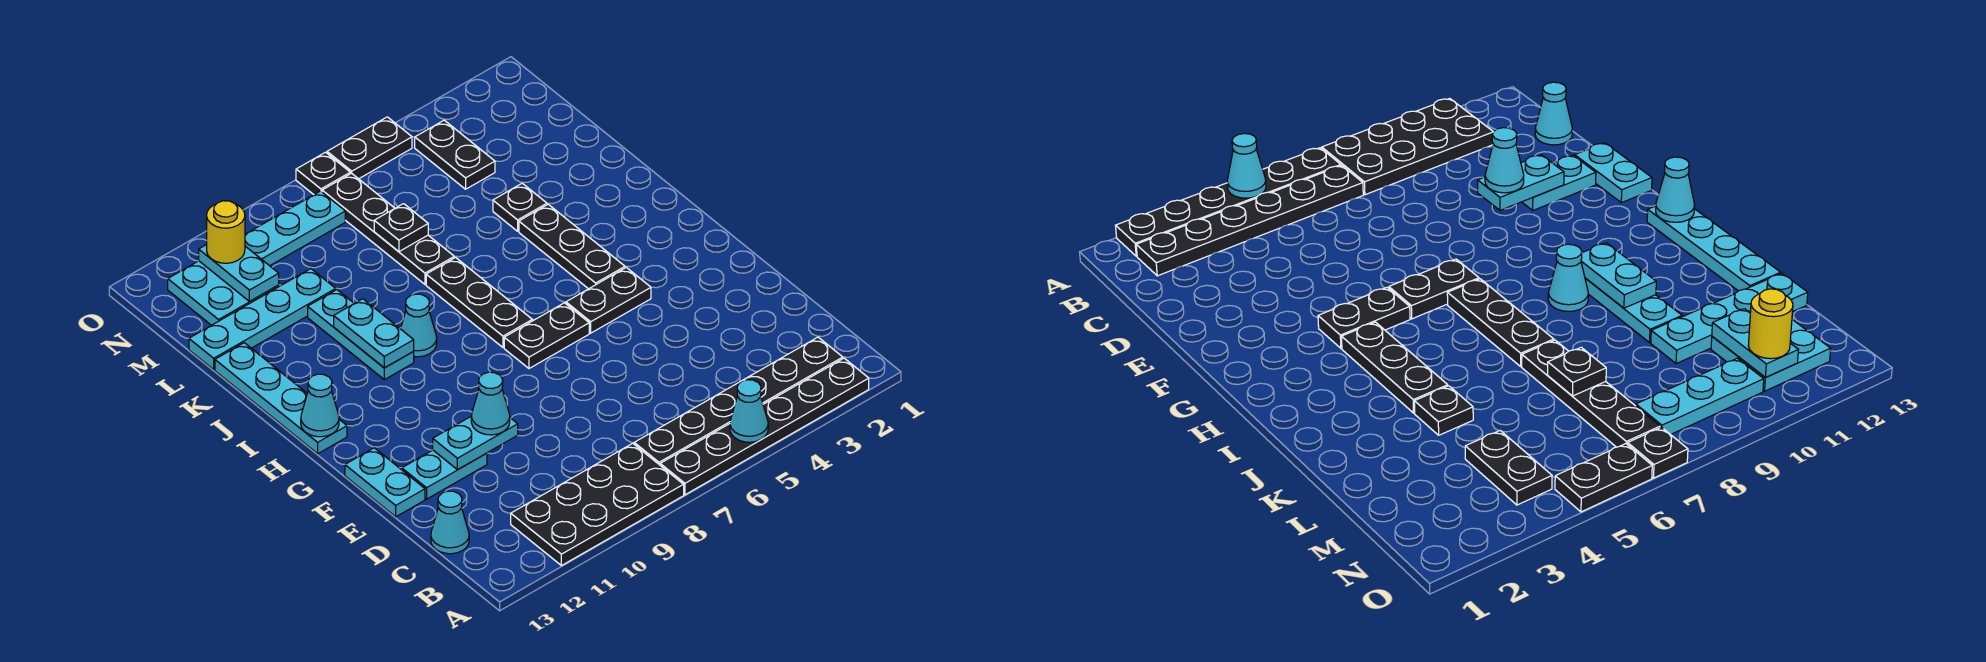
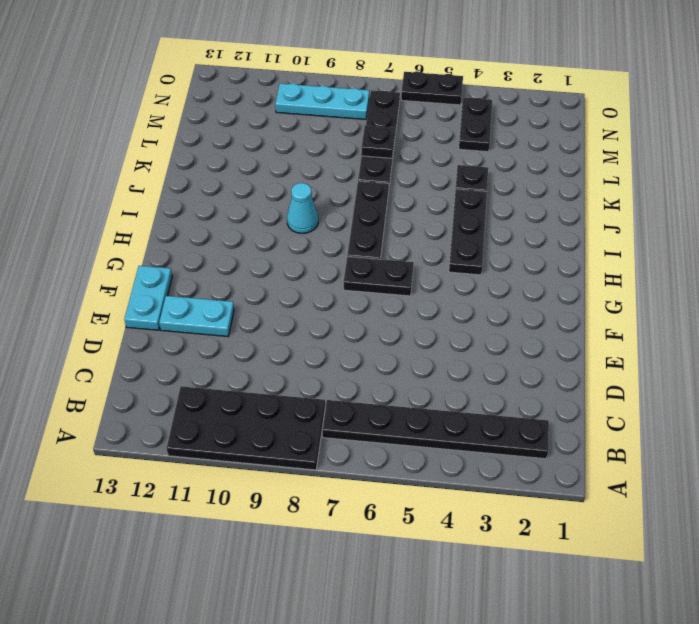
none -> black plate A2:A7 level 1
none -> cyan cone C13 level 1
none -> black plate G4:G5 level 1

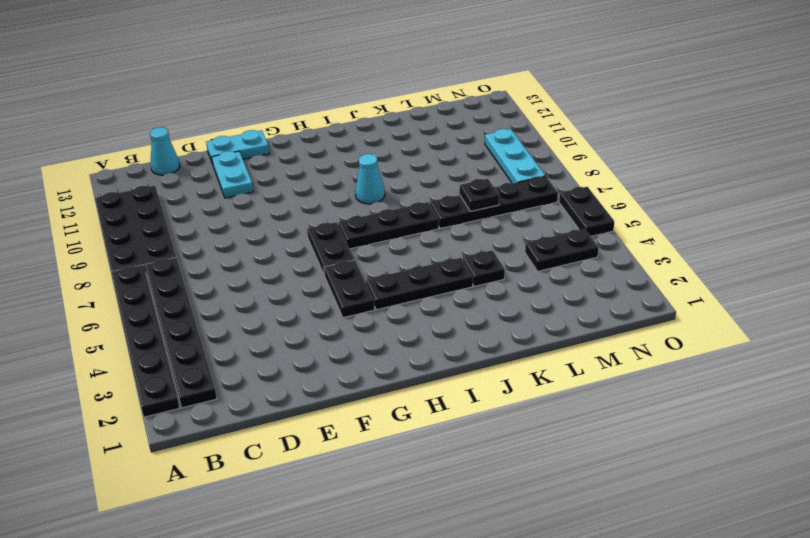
none -> cyan plate H13:K13 level 1
none -> cyan plate I10:K10 level 1
none -> cyan plate L10:L13 level 1

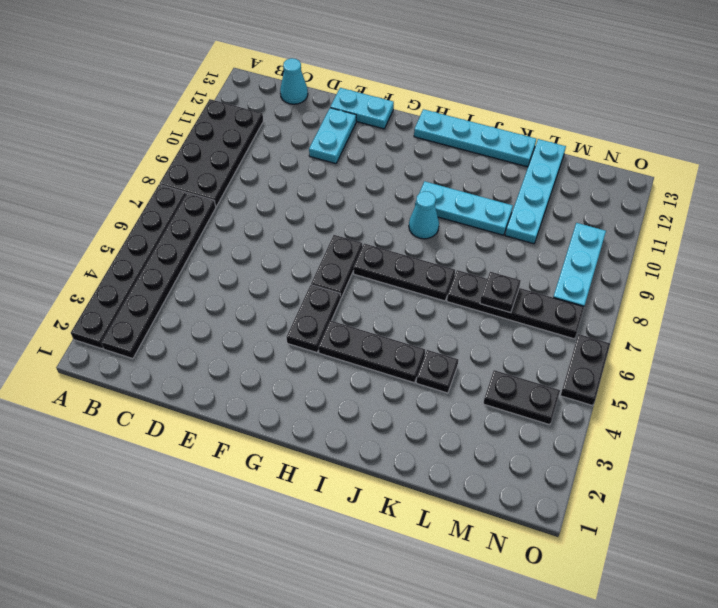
none -> cyan plate M11:N12 level 1
none -> black plate O7 level 1
none -> cyan cone A5 level 2

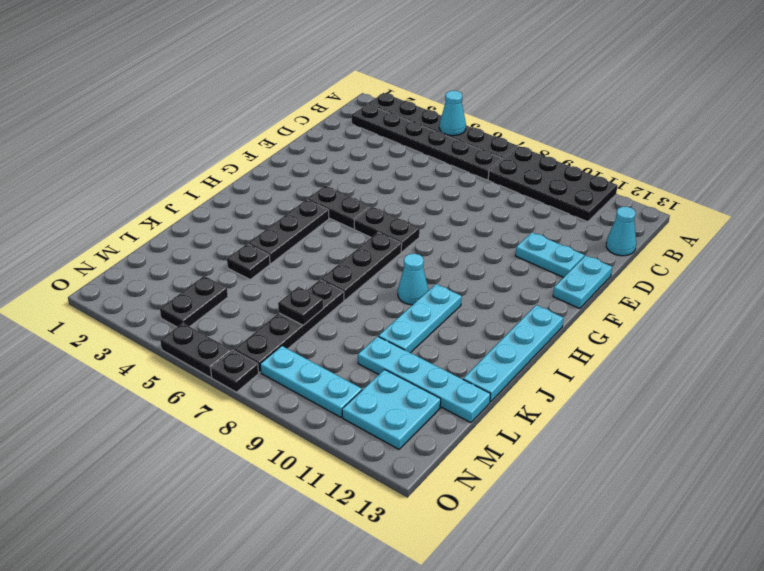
none -> cyan plate E10:E11 level 2
none -> cyan cone H13 level 2
none -> cyan plate I10:J10 level 2

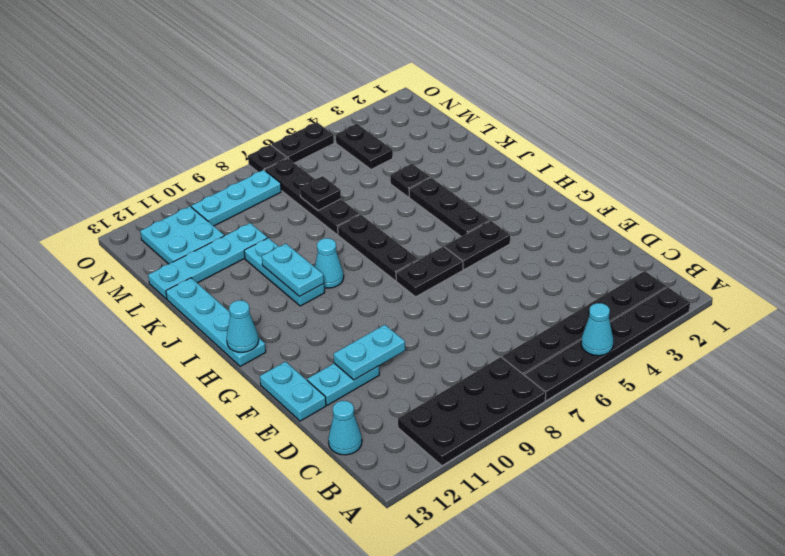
none -> cyan plate M11:N11 level 2
none -> cyan cone E10 level 3
none -> yellow round brick N11 level 3

